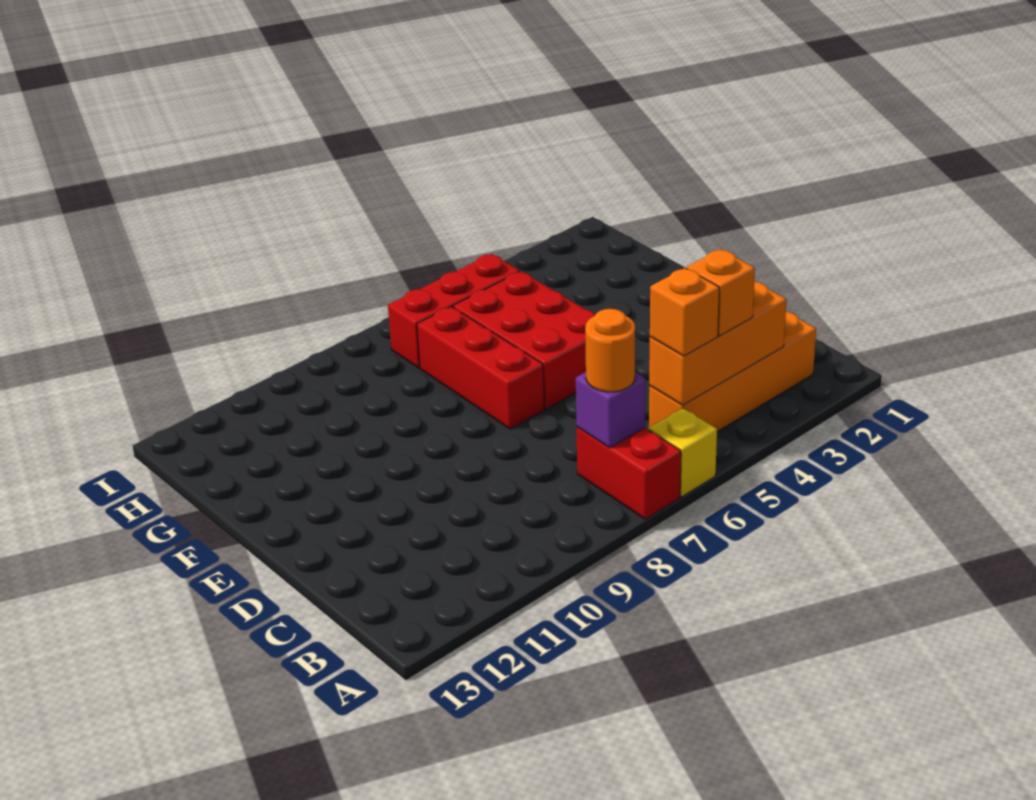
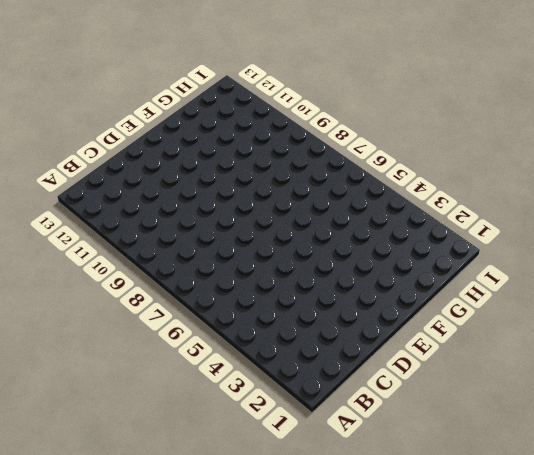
none -> yellow brick A6 level 1
none -> red brick A7:B7 level 1

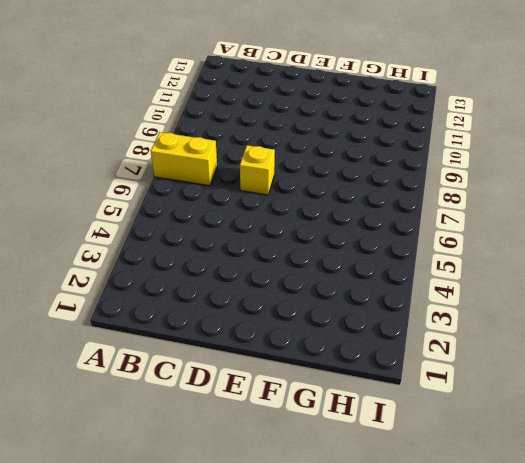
yellow brick A7:B7 level 1 -> red brick A7:B7 level 1
yellow brick D7 level 1 -> yellow brick A6 level 1
none -> orange brick B2:B5 level 1
none -> red brick E5:G6 level 1

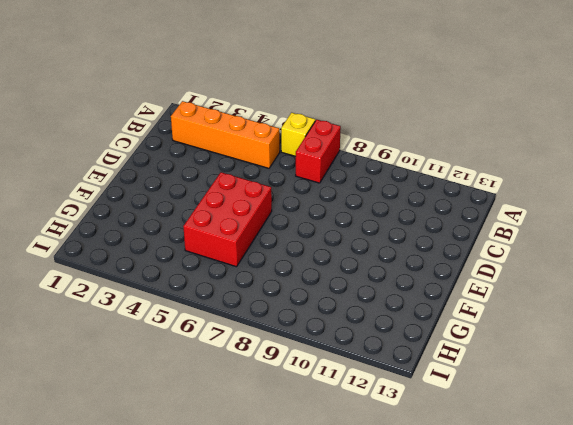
none -> red brick E7:G7 level 1
none -> red brick H5:H7 level 1

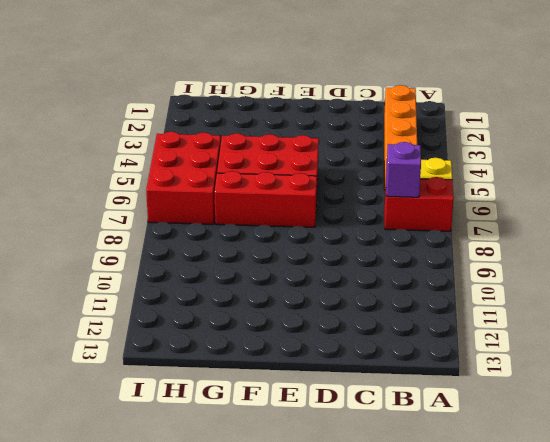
red brick H5:I7 level 1 -> red brick H5:H7 level 1
none -> orange brick B3:B5 level 2
none -> orange brick B4 level 3

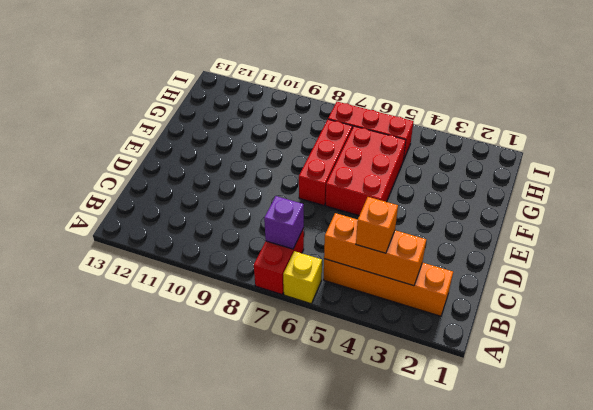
none -> orange brick B5 level 3
none -> orange round brick B7 level 3

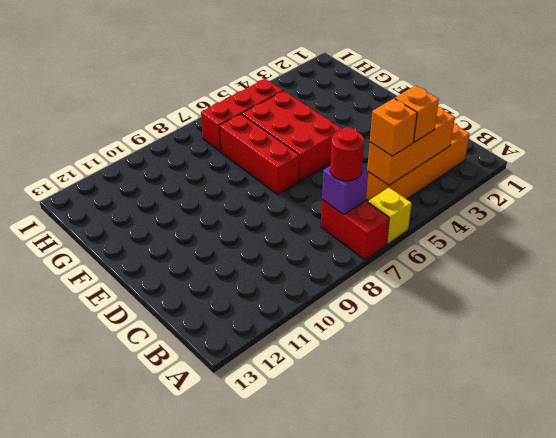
red round brick B7 level 3 -> orange round brick B7 level 3

